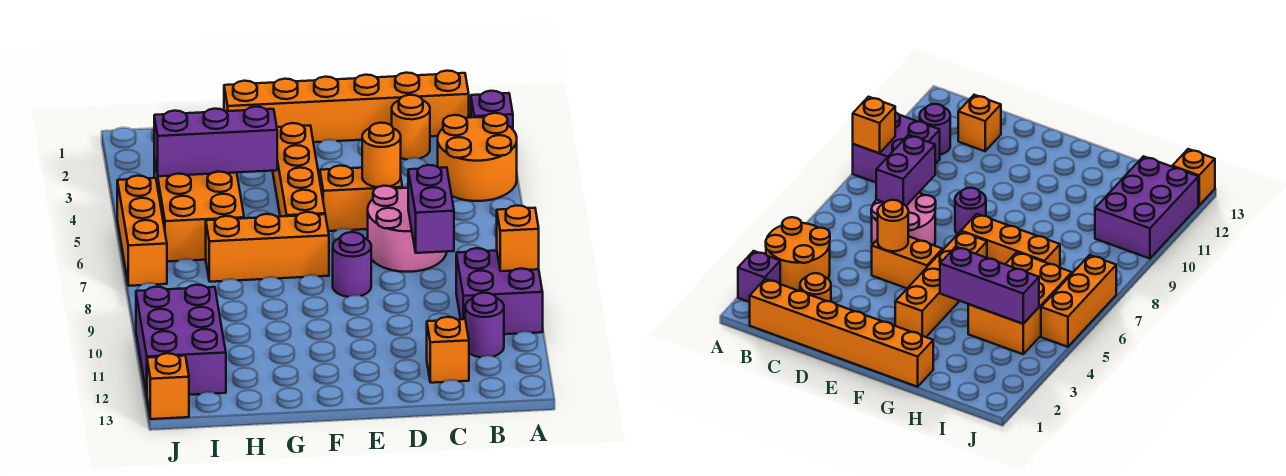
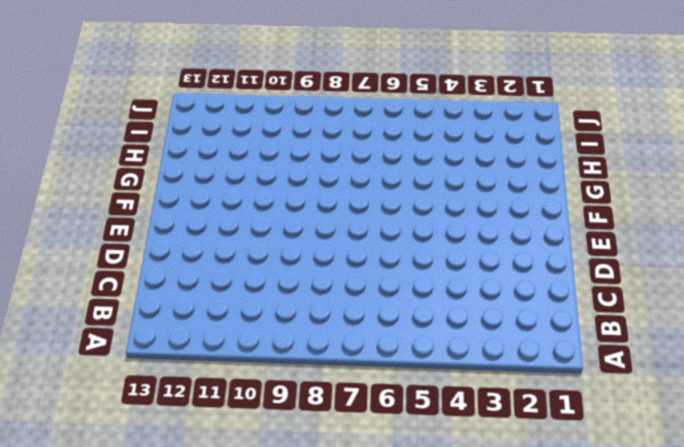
none -> purple brick A2 level 1
none -> orange round brick A3:B4 level 1
none -> purple brick A9:B10 level 1

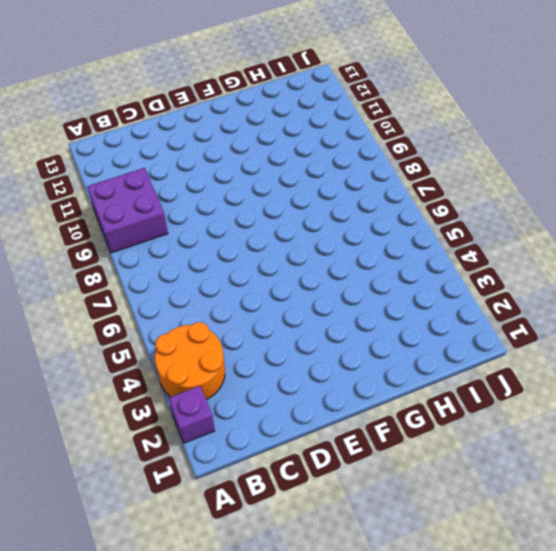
none -> orange brick B1:G1 level 1
none -> purple round brick B11 level 1
none -> orange round brick C2 level 1

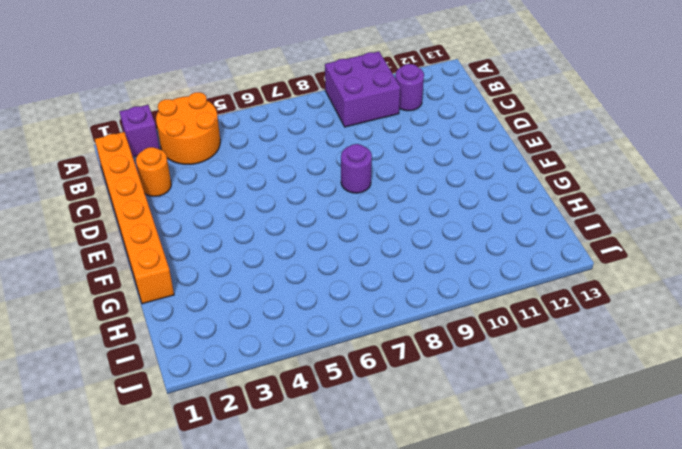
none -> pink round brick C6:D7 level 1
none -> orange brick C12 level 1
none -> orange brick D5:E5 level 1

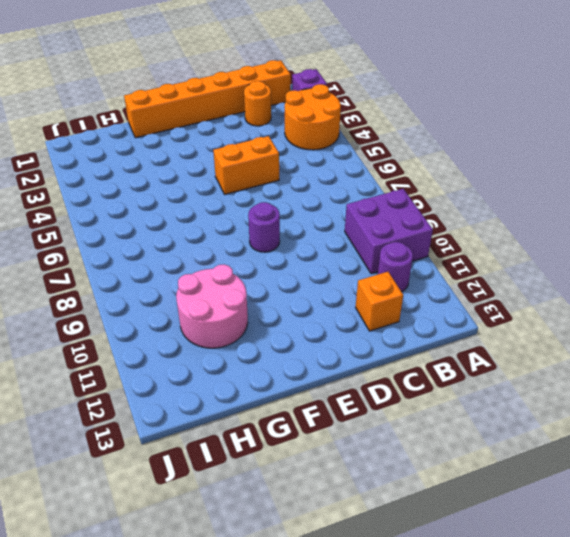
pink round brick G10:H11 level 1 -> pink round brick C6:D7 level 1
none -> orange brick F3:F6 level 1
none -> orange brick F7:H7 level 1
none -> orange brick H4:I6 level 1

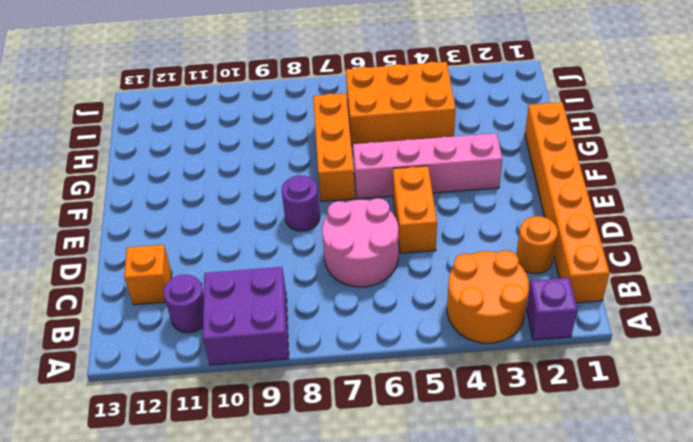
pink brick F3:F6 level 1 -> orange brick F3:F6 level 1
none -> purple brick I10:J12 level 1
none -> orange brick J5:J7 level 1
none -> orange brick J13 level 1

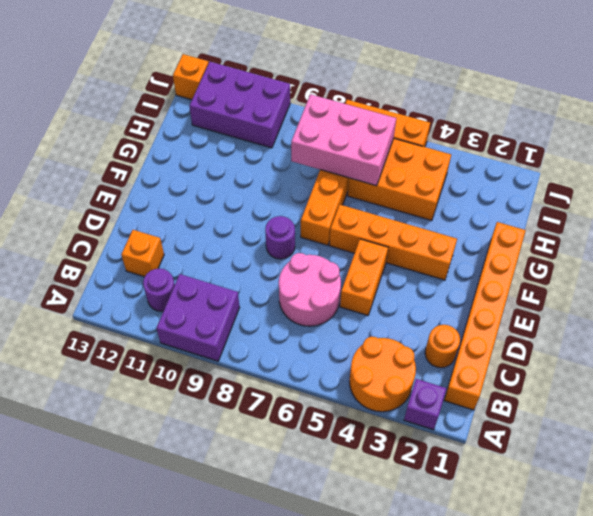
pink brick H6:I8 level 2 -> none
none -> orange brick A9 level 2
none -> purple brick C7:C8 level 2
none -> orange round brick D5 level 2

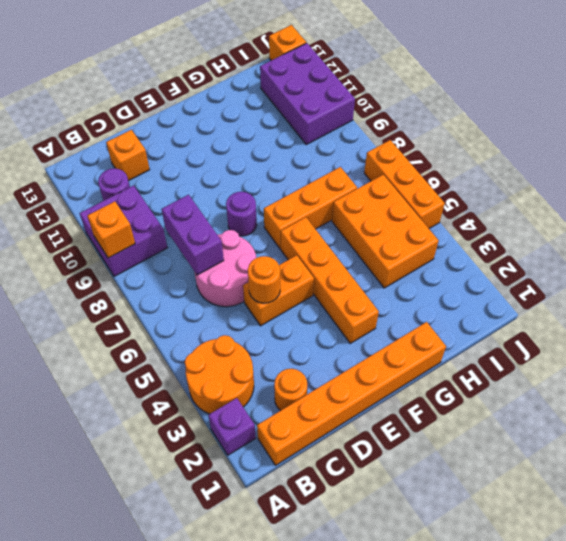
none -> purple brick G4:I4 level 2

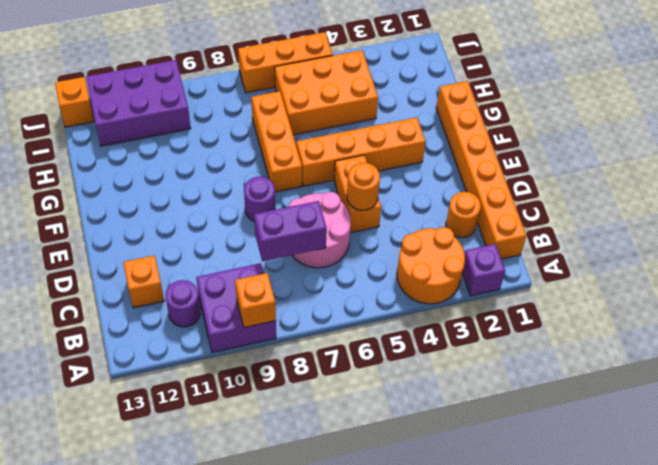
none -> purple brick G4:I4 level 2

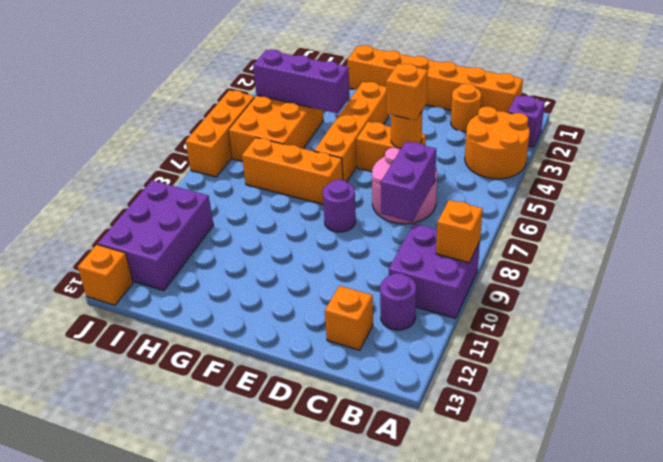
orange brick D5 level 3 -> none

